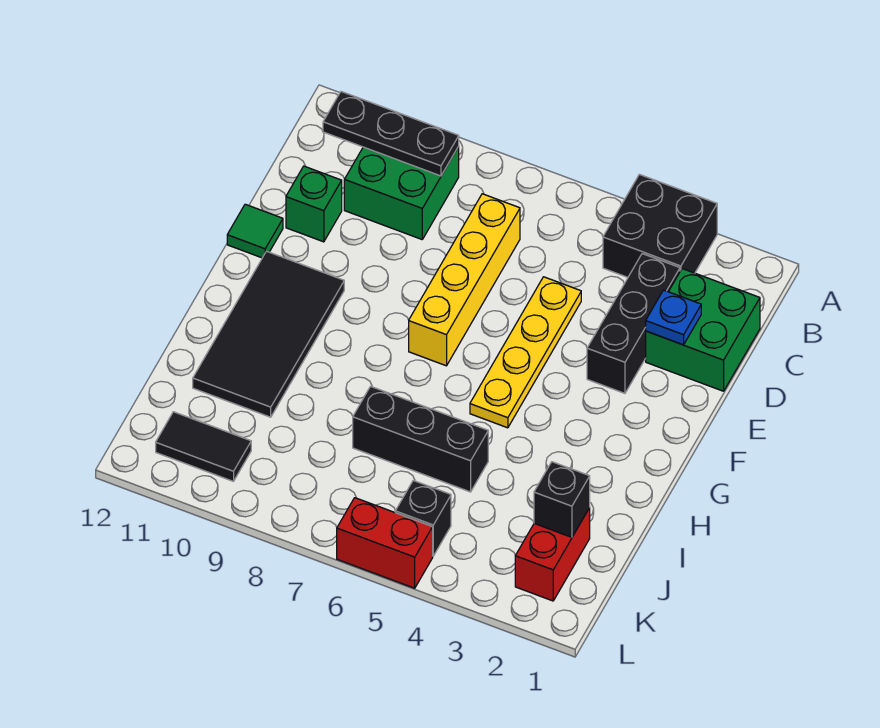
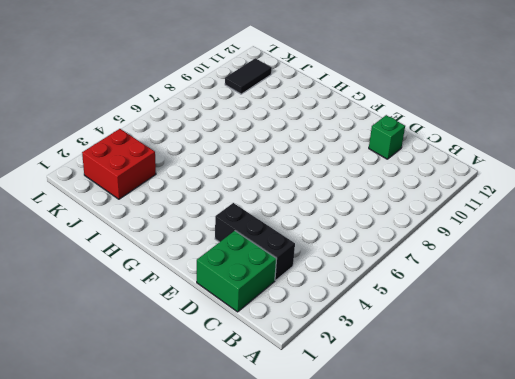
red brick J2:K3 level 1 -> red brick J2:K2 level 1
none -> black brick A3:B4 level 1
none -> green brick B9:C10 level 1
none -> yellow brick C7:F7 level 1

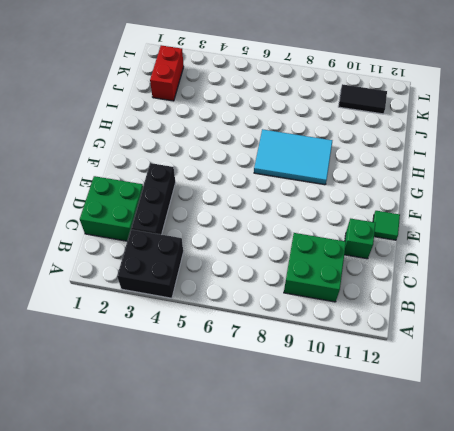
cyan tile G7:H9 level 1 -> none
none -> yellow brick C7:F7 level 1
none -> yellow plate D5:G5 level 1
none -> black tile F10:I11 level 1

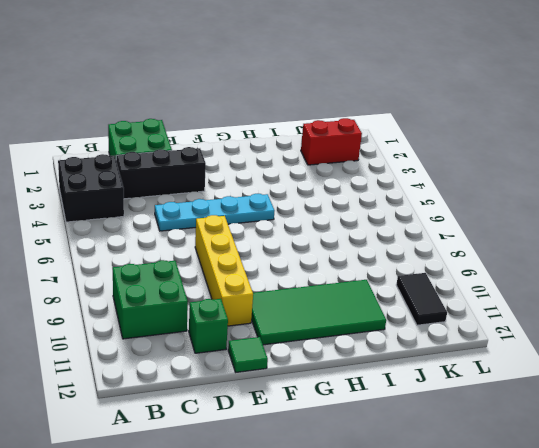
cyan plate D5:G5 level 1 -> yellow plate D5:G5 level 1
yellow brick E7:E10 level 1 -> yellow brick C7:F7 level 1
green tile F10:I11 level 1 -> black tile F10:I11 level 1
none -> black brick I5:I7 level 1
none -> black brick K5 level 1
none -> red brick L5:L6 level 1

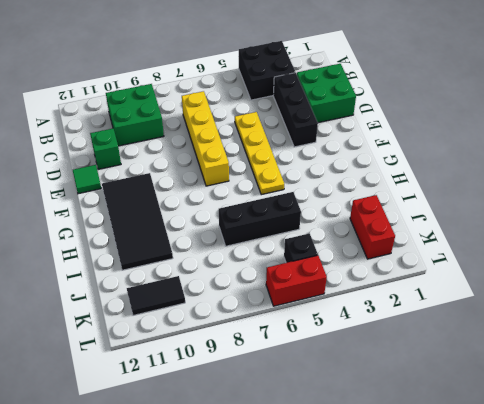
none -> black plate B9:B11 level 2
none -> blue plate D2 level 2
none -> black brick J2 level 2

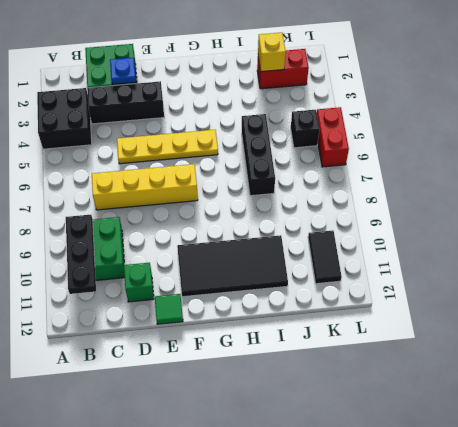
yellow brick J2 level 2 -> black brick J2 level 2

